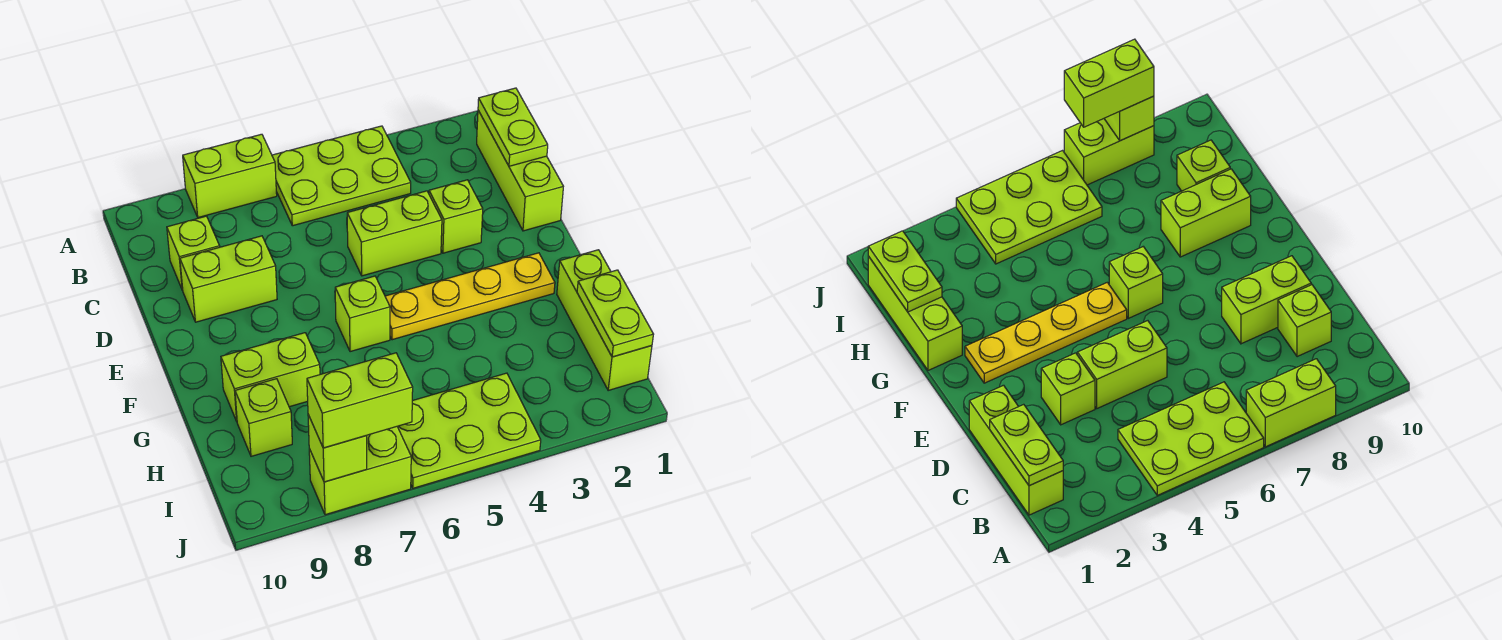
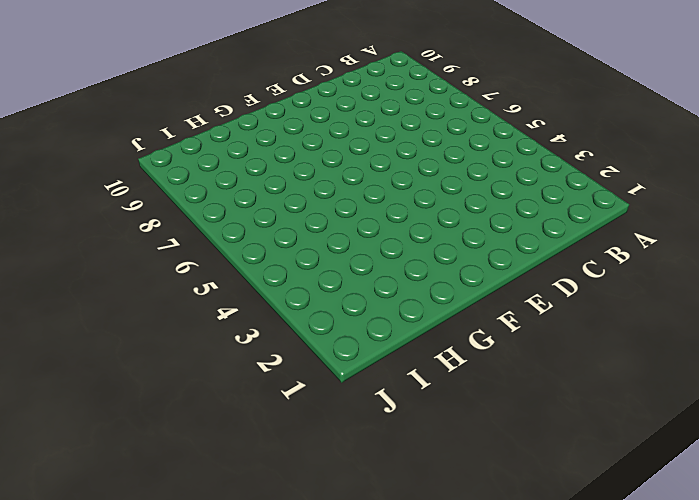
none -> lime plate A4:B6 level 1
none -> lime brick A7:A8 level 1
none -> lime brick B1:D1 level 1

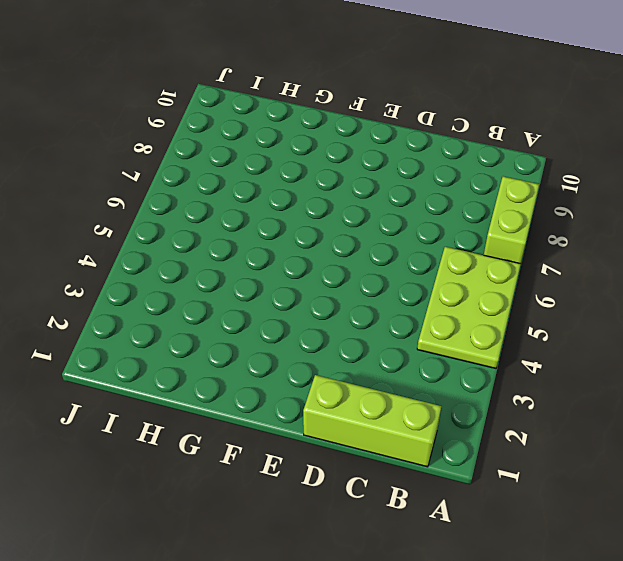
none -> lime brick C9 level 1
none -> lime brick D3 level 1
none -> lime brick D4:D5 level 1

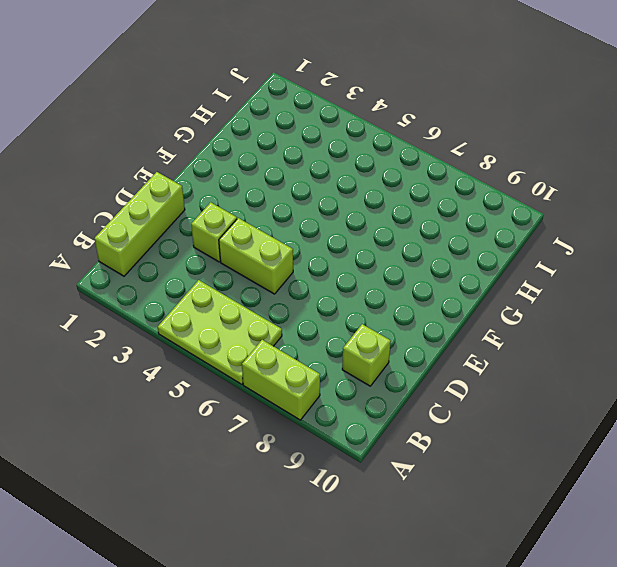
none -> lime brick D8:D9 level 1
none -> yellow plate F2:F5 level 1
none -> lime brick F6 level 1

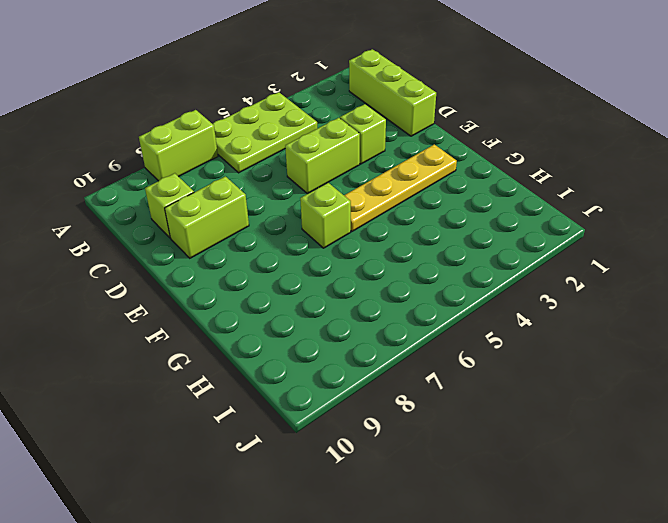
none -> lime brick G1:I1 level 1
none -> lime brick G8:G9 level 1
none -> lime brick H9 level 1

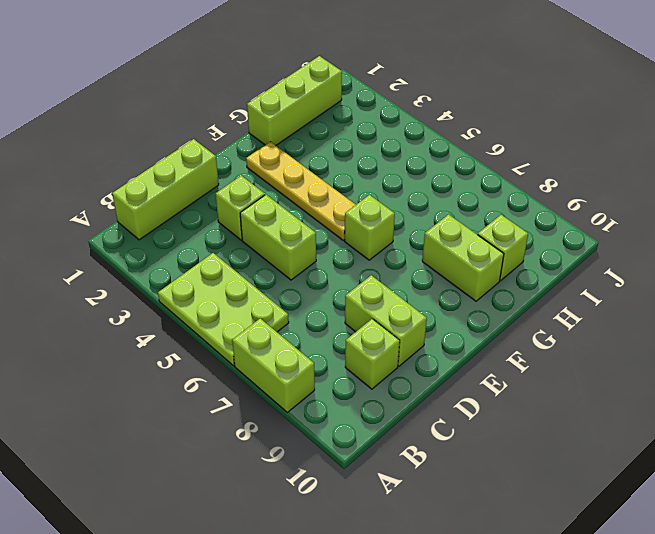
none -> lime plate I4:J6 level 1
none -> lime brick J7:J8 level 1
none -> lime plate B1:C1 level 2

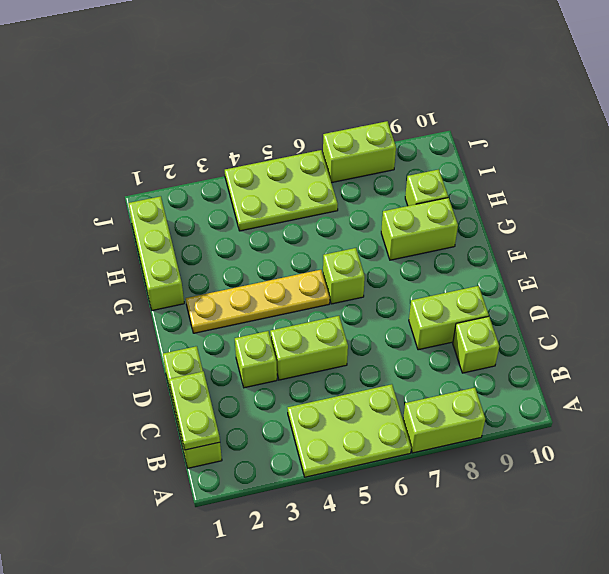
none -> lime plate H1:I1 level 2
none -> lime brick J8 level 2
none -> lime brick J7:J8 level 3

